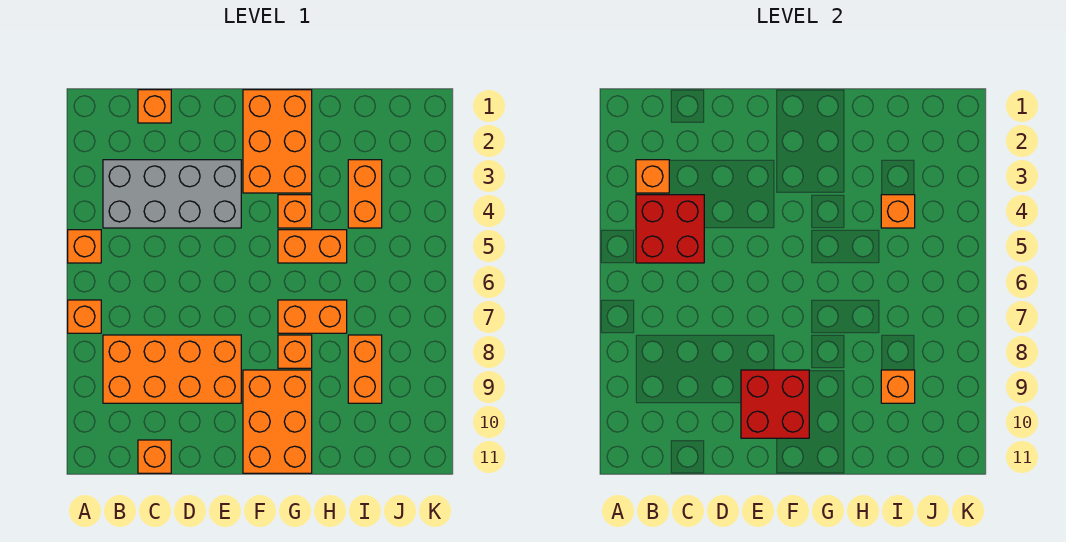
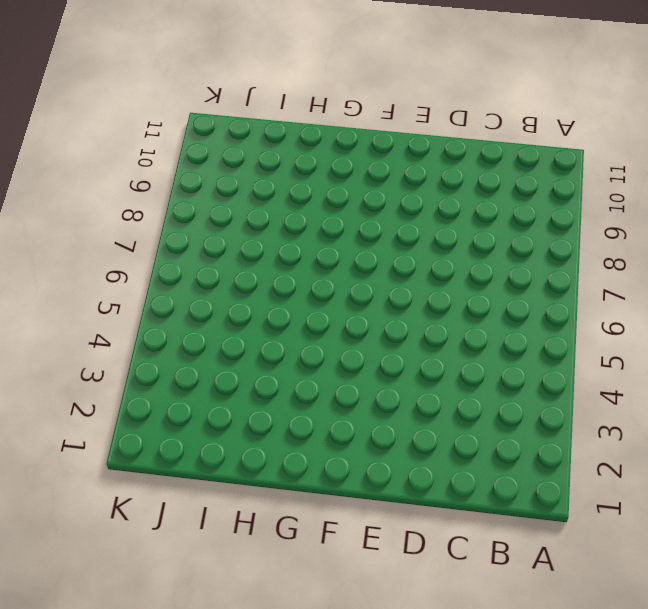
none -> orange brick A5 level 1
none -> orange brick A7 level 1
none -> grey brick B3:E4 level 1

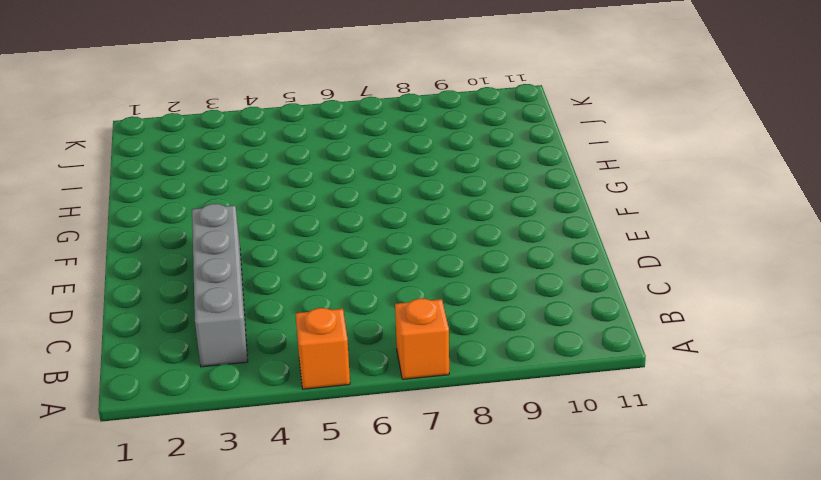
grey brick B3:E3 level 1 -> grey brick B3:E4 level 1
none -> orange brick B8:E9 level 1
none -> orange brick C1 level 1
none -> orange brick C11 level 1

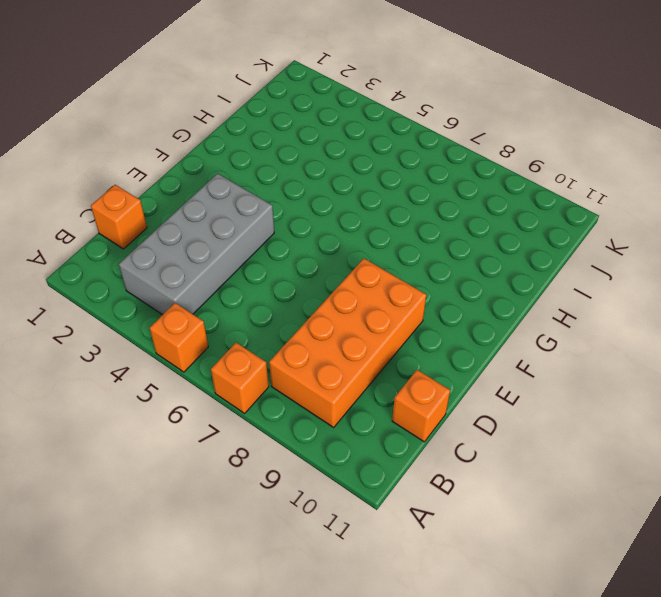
none -> orange brick F1:G3 level 1
none -> orange brick F9:G11 level 1
none -> orange brick G4 level 1

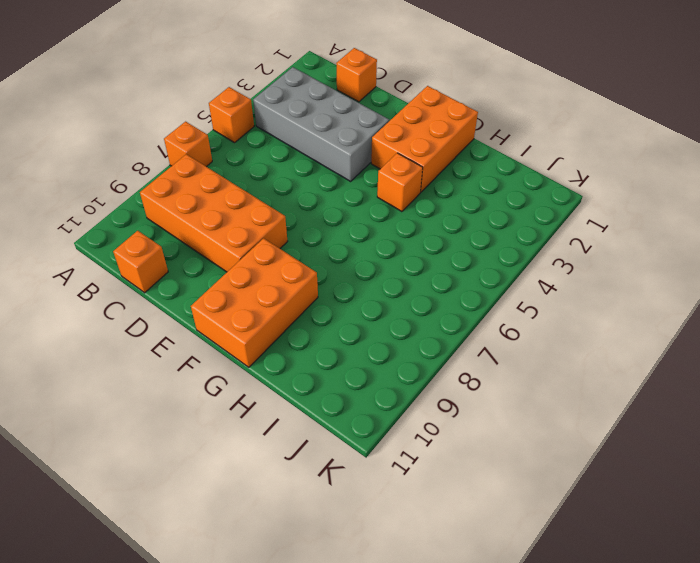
none -> orange brick G5:H5 level 1
none -> orange brick G7:H7 level 1
none -> orange brick G8 level 1

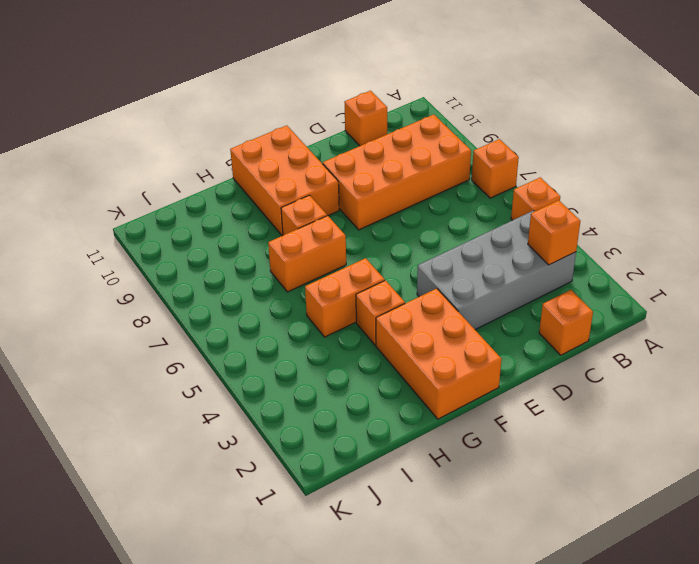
none -> orange brick I3:I4 level 1
none -> orange brick I8:I9 level 1
none -> red brick B4:C5 level 2

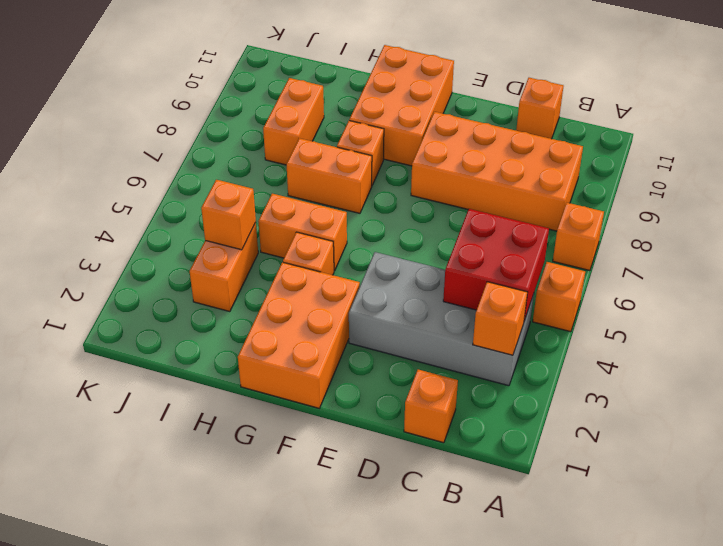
none -> red brick E9:F10 level 2
none -> orange brick I9 level 2

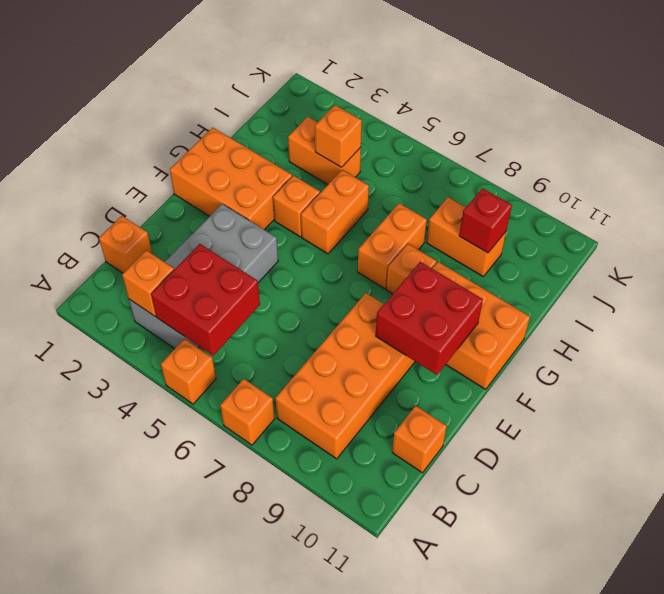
red brick I9 level 2 -> orange brick I9 level 2

